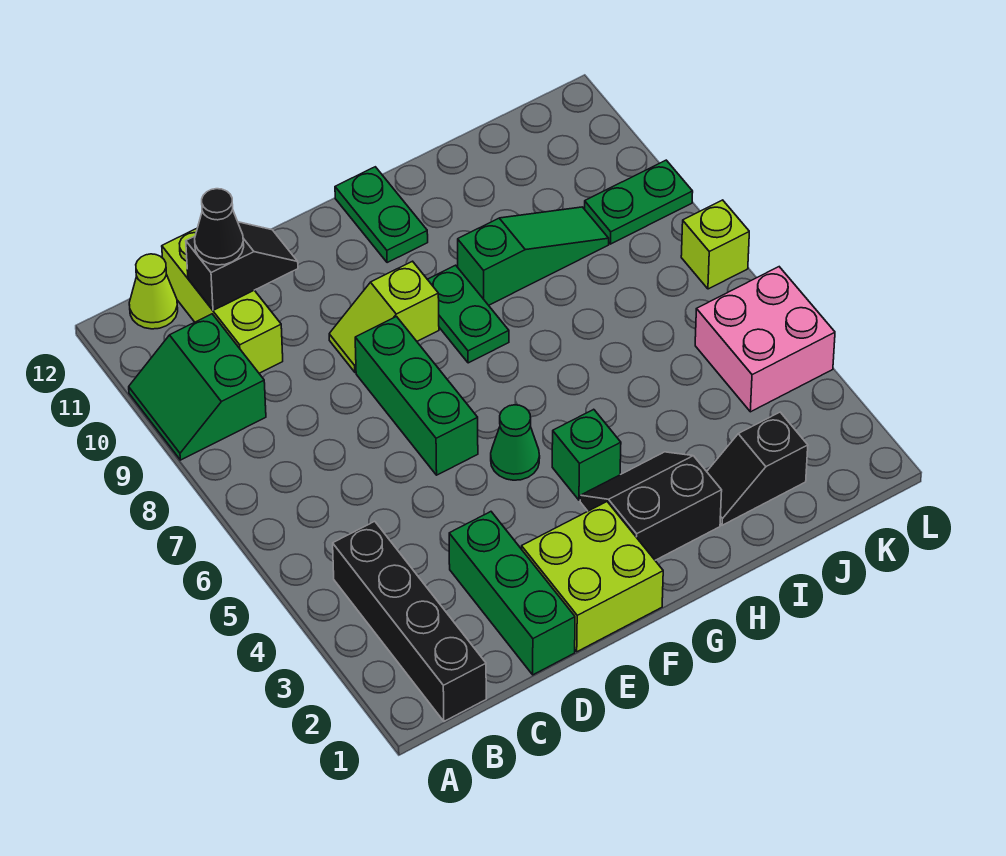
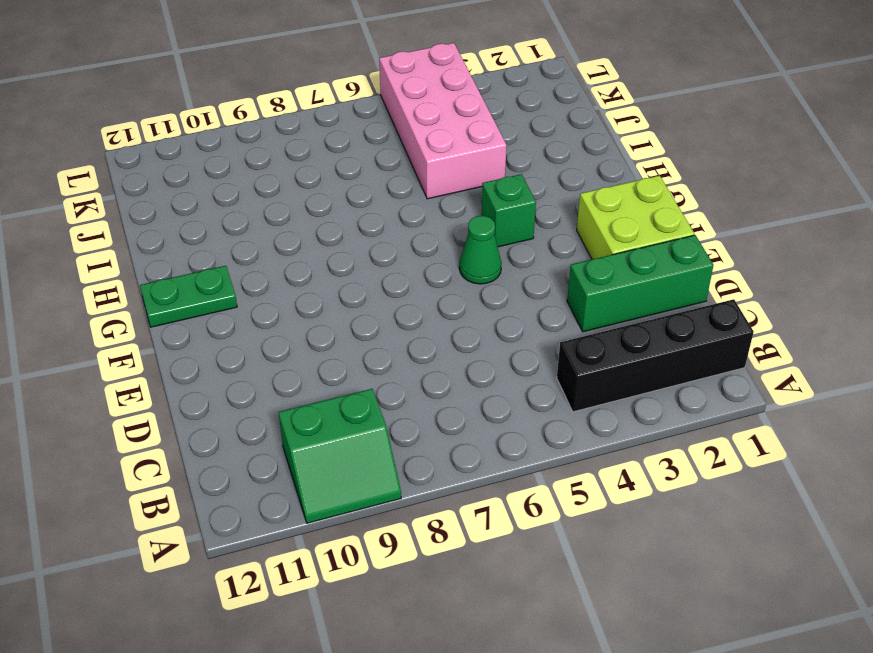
pink brick I4:L5 level 1 -> pink brick K4:L5 level 1
none -> lime cone B12 level 1
none -> lime brick C10:C12 level 1
none -> green brick E6:E8 level 1

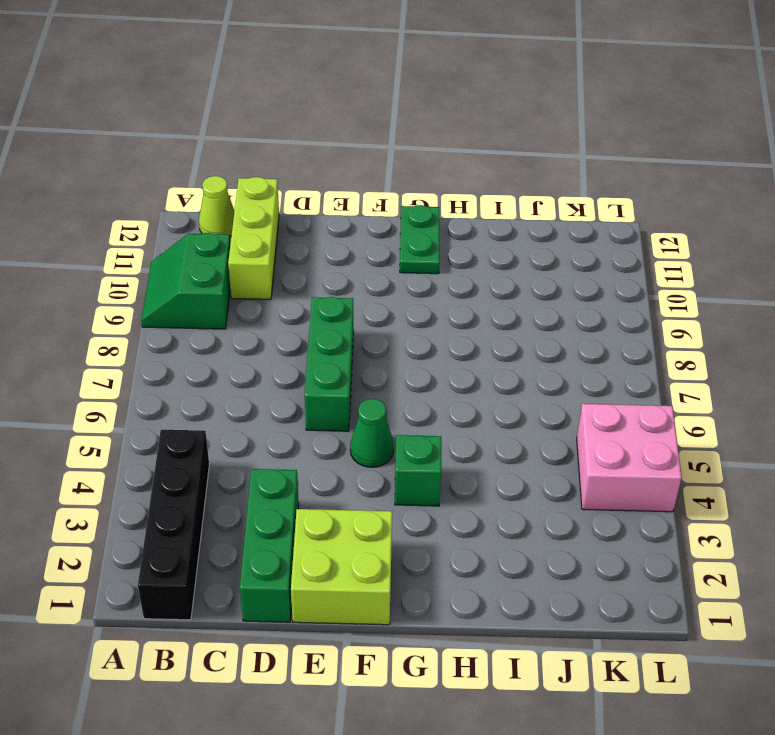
none -> lime slope E9:F9 level 1 top F
none -> black slope G2:H3 level 1 top 2
none -> green plate G8:G9 level 1

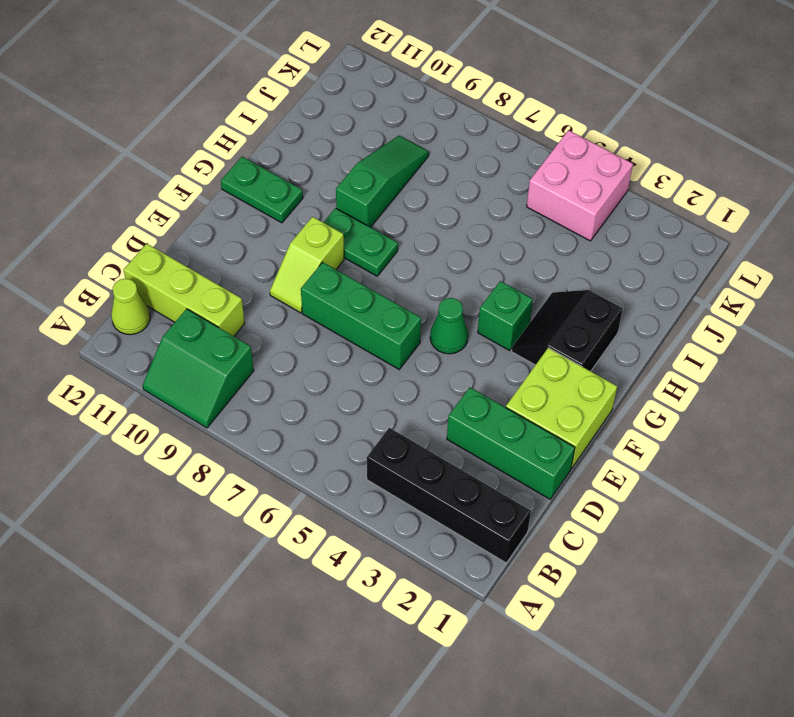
none -> black slope I2:J2 level 1 top J
none -> green plate K9:L9 level 1
none -> lime brick L7 level 1

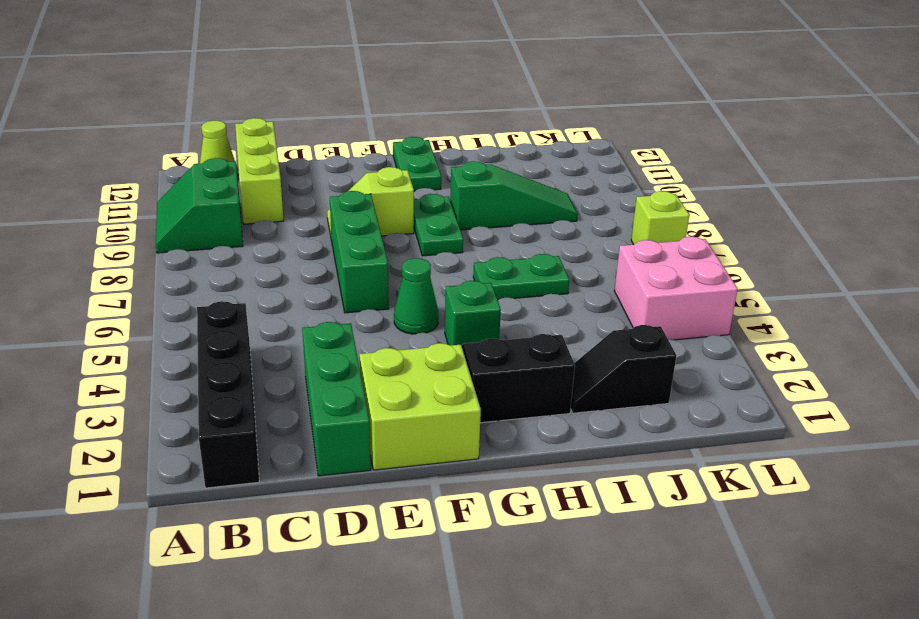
green plate H6:I6 level 1 -> green plate K9:L9 level 1
none -> black slope C11:D11 level 2 top C
none -> black cone C11 level 3

